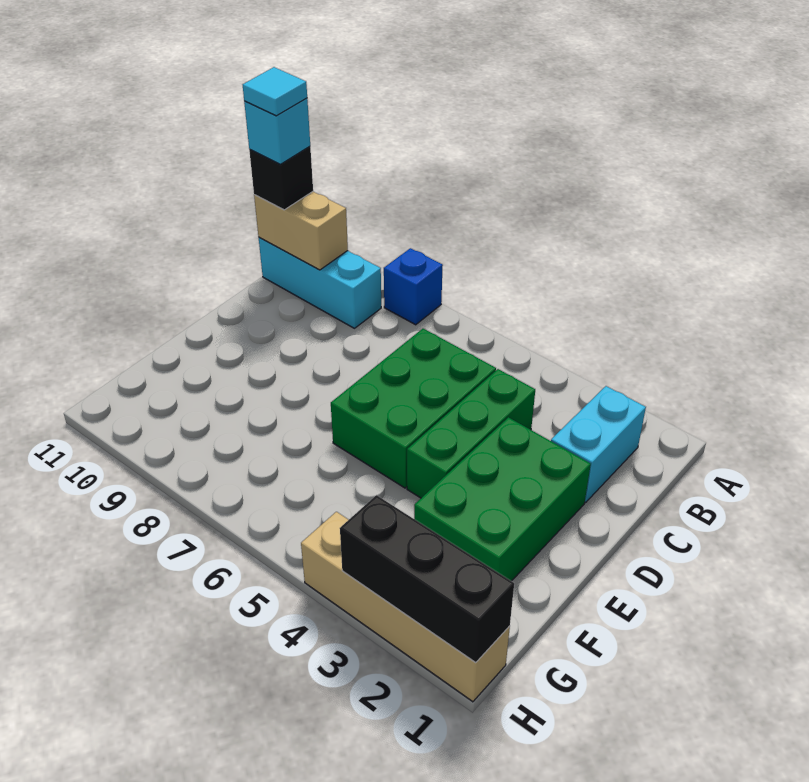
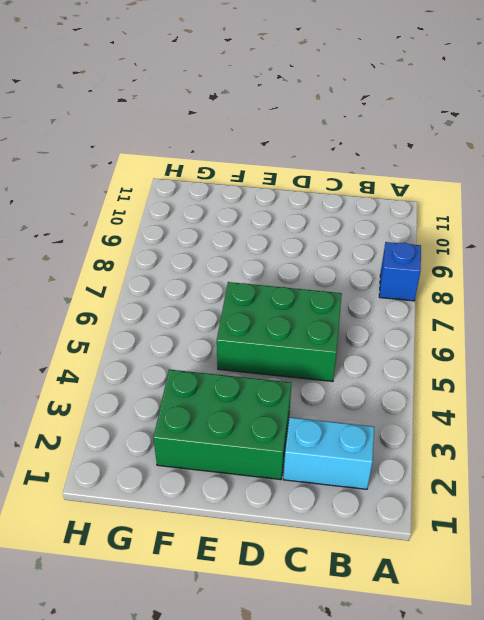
none -> cyan brick B9:B11 level 1
none -> green brick C4:E4 level 1
none -> tan brick H1:H4 level 1

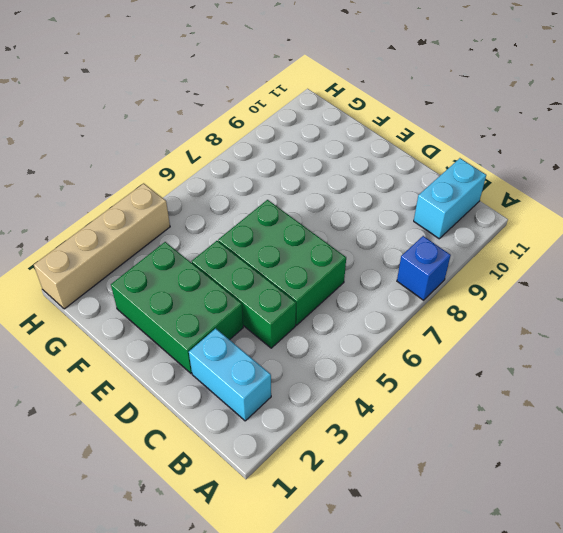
cyan brick B10:B11 level 1 -> cyan brick B9:B11 level 1
none -> tan brick B10:B11 level 2
none -> black brick H1:H3 level 2
none -> black brick B11 level 3

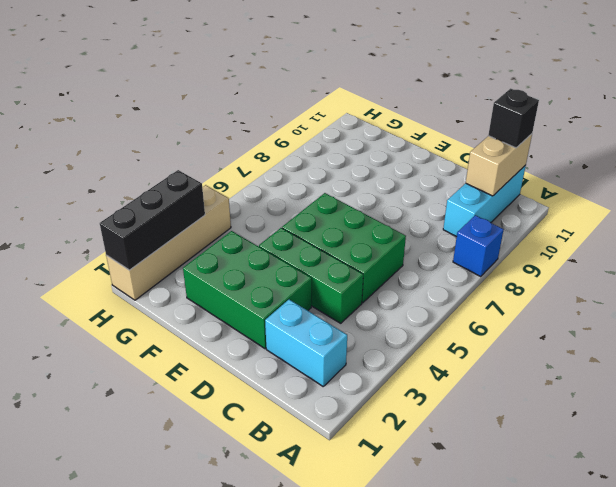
none -> cyan brick B11 level 4
none -> cyan tile B11 level 5

